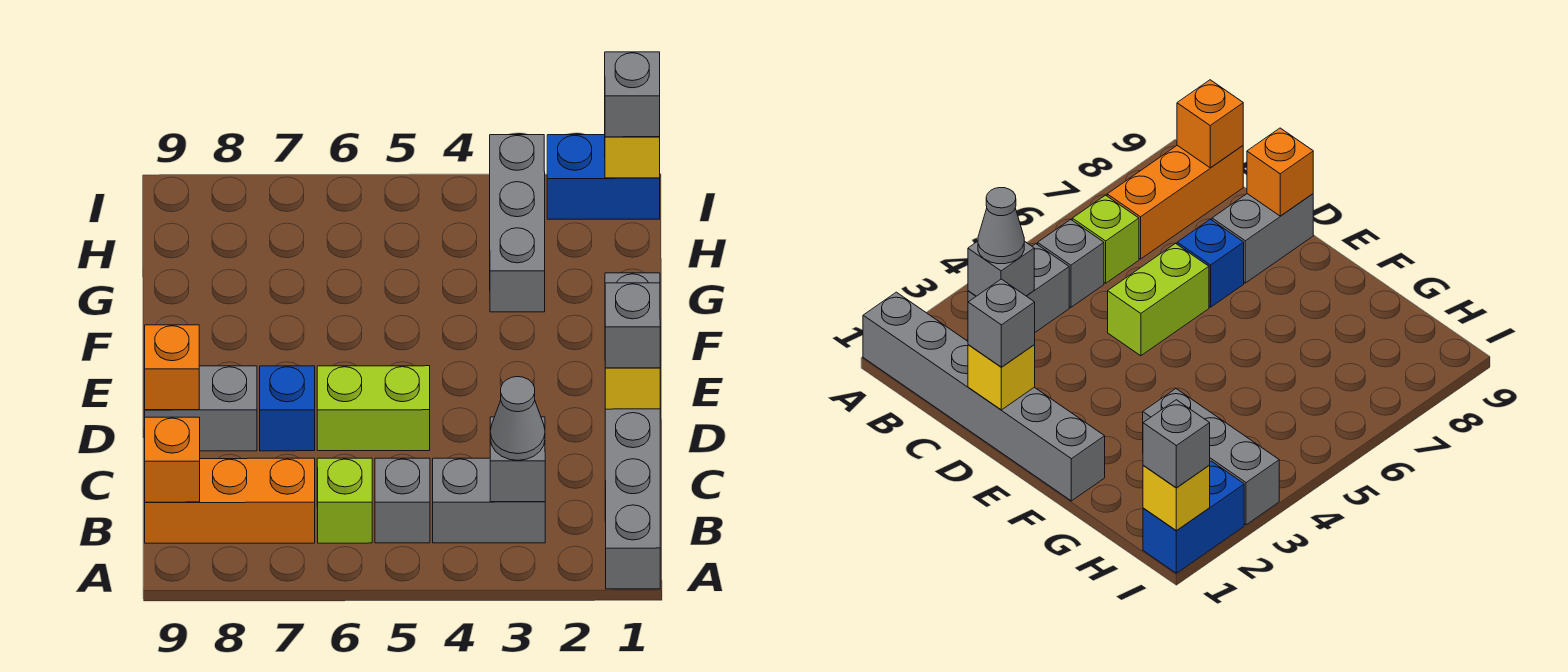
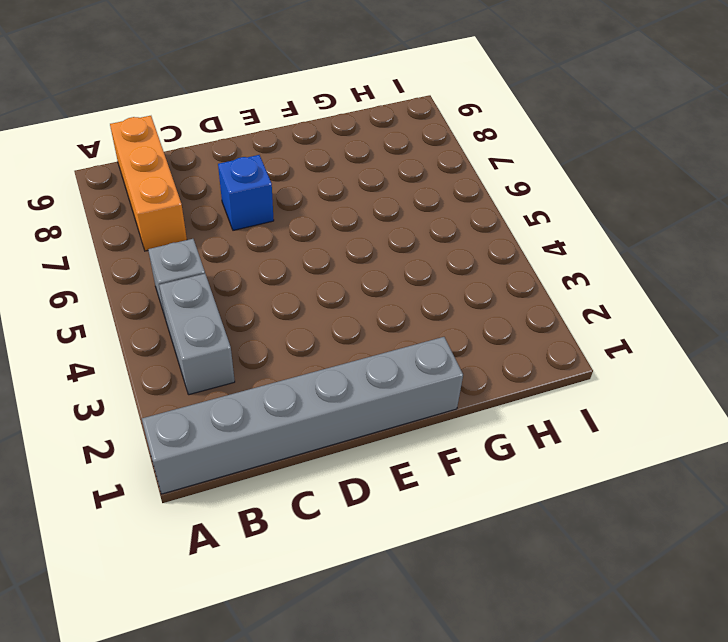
none -> lime brick B6 level 1
none -> lime brick D5:D6 level 1
none -> grey brick D8:D9 level 1

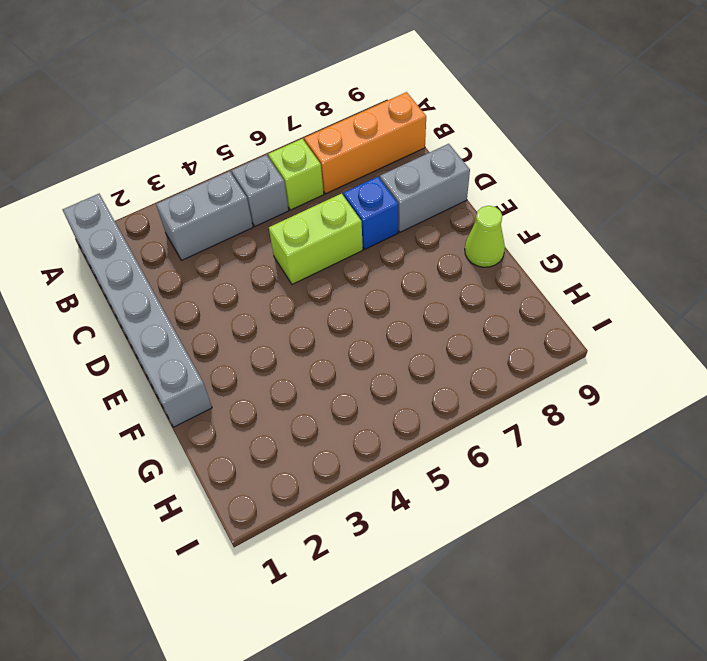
lime cone F9 level 1 -> none
none -> grey brick G3:I3 level 1
none -> blue brick I1:I2 level 1
none -> grey brick B3 level 2

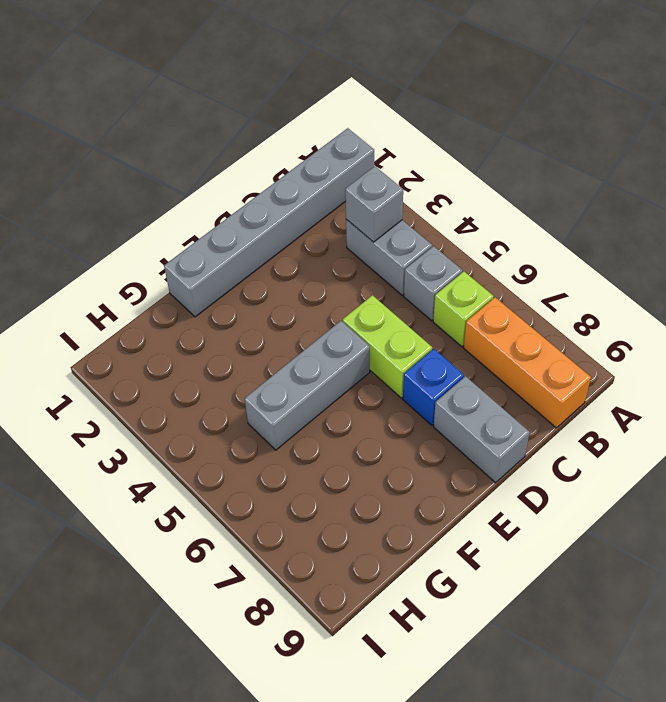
grey brick E5:G5 level 1 -> grey brick G3:I3 level 1
none -> blue brick I1:I2 level 1
none -> orange brick B9 level 2
none -> yellow brick D1 level 2

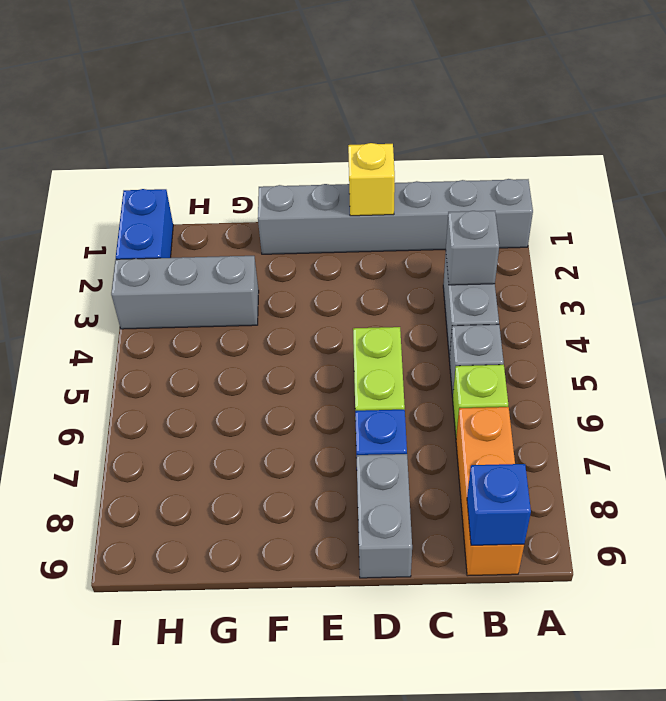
blue brick B9 level 2 -> orange brick B9 level 2
none -> orange brick D9 level 2
none -> yellow brick I1 level 2
none -> grey cone B3 level 3

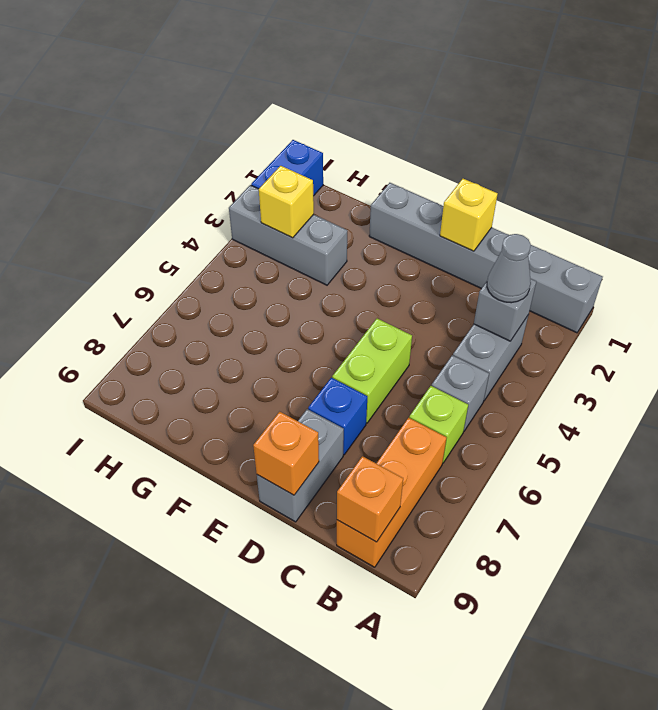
yellow brick H3 level 2 -> yellow brick I1 level 2
none -> grey brick D1 level 3
none -> grey brick I1 level 3

